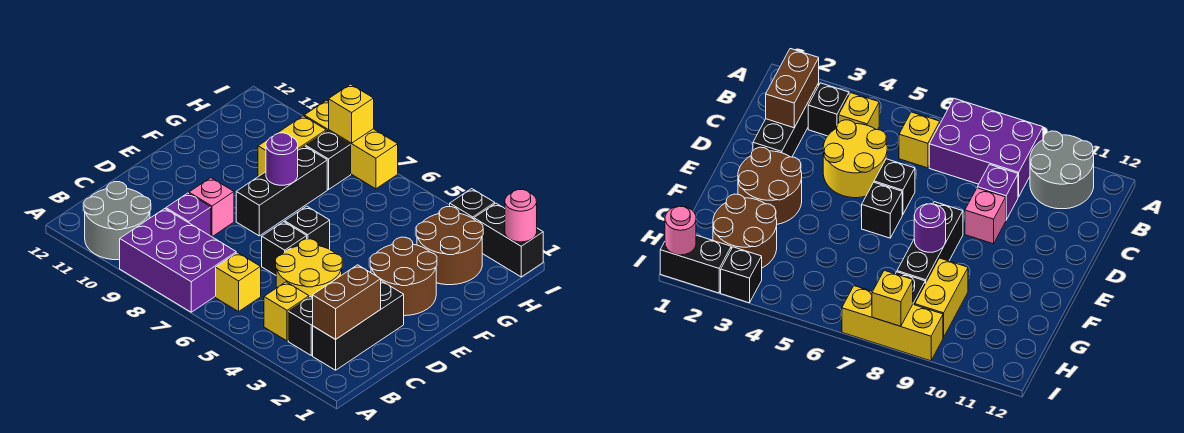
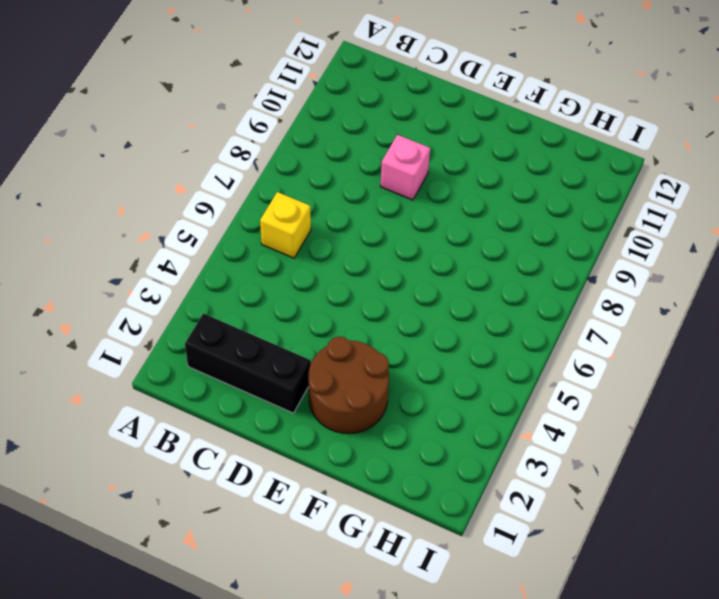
none -> purple brick A7:B9 level 1
none -> grey round brick A10:B11 level 1
none -> black brick B3 level 1

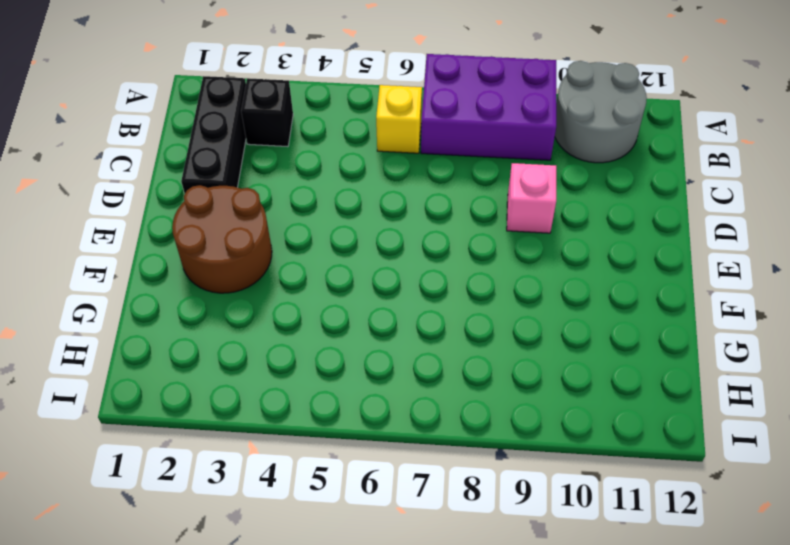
none -> yellow brick B4 level 1
none -> yellow round brick C4:D5 level 1
none -> purple brick C9 level 1

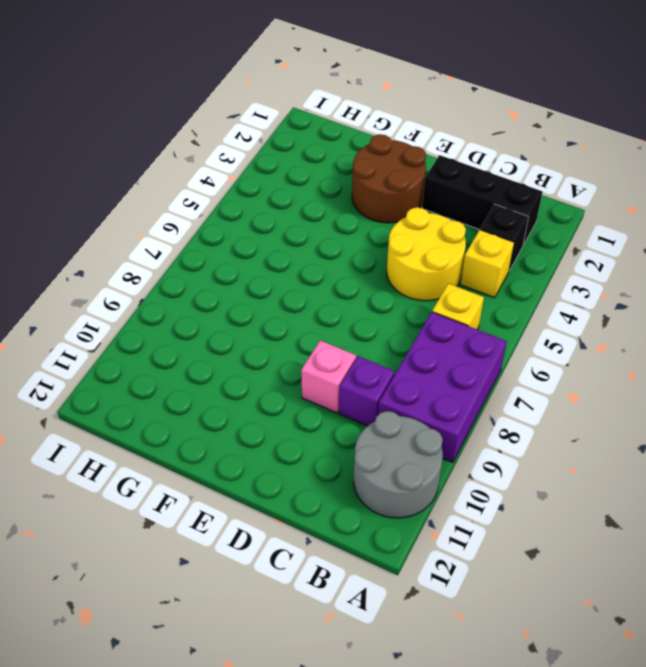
none -> black brick D6 level 1
none -> black brick E6 level 1
none -> black brick E8:G8 level 1

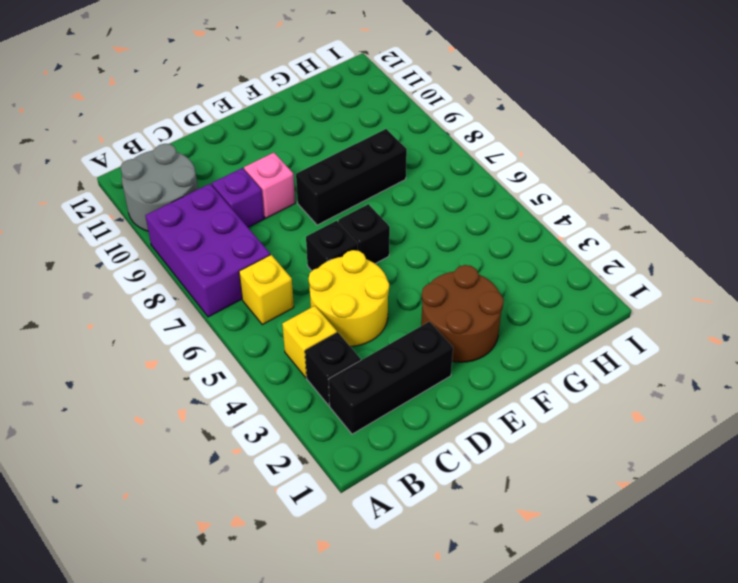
none -> brown round brick G2:H3 level 1
none -> yellow brick G9:H9 level 1
none -> black brick H8 level 1

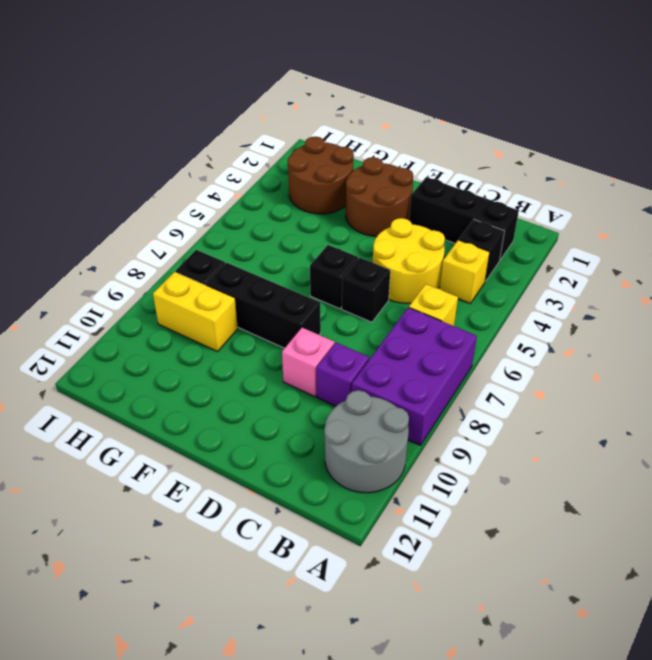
none -> black brick I1:I2 level 1
none -> black brick I3 level 1
none -> yellow brick I7:I9 level 1

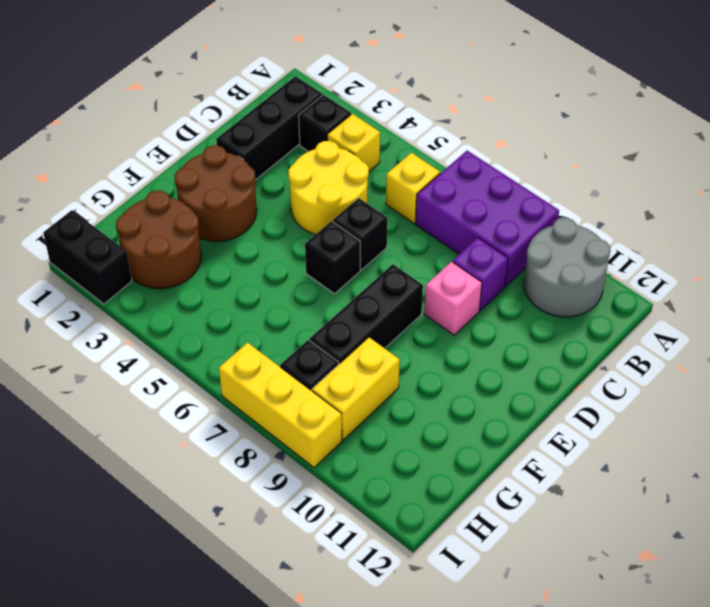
none -> black brick I3 level 1
none -> brown brick B2:C2 level 2
none -> purple round brick F8 level 2

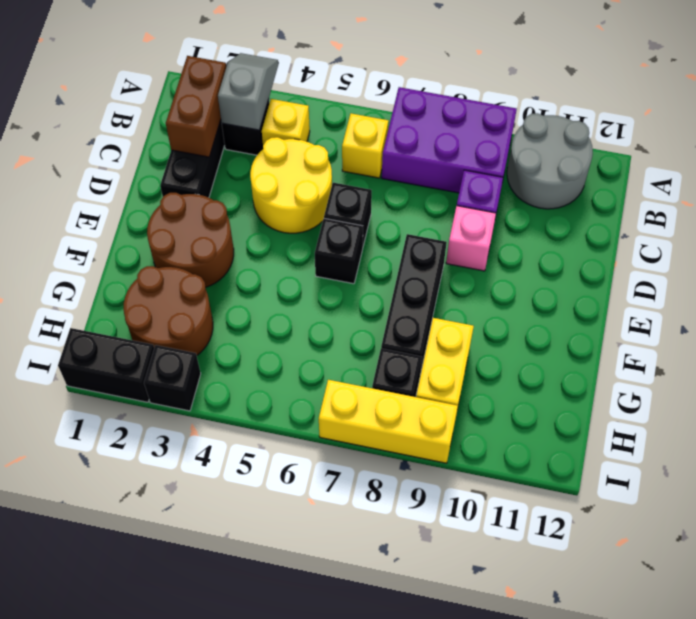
grey slope A3:B3 level 2 top B -> none
none -> purple round brick F8 level 2
none -> pink round brick I1 level 2
none -> yellow brick I8 level 2

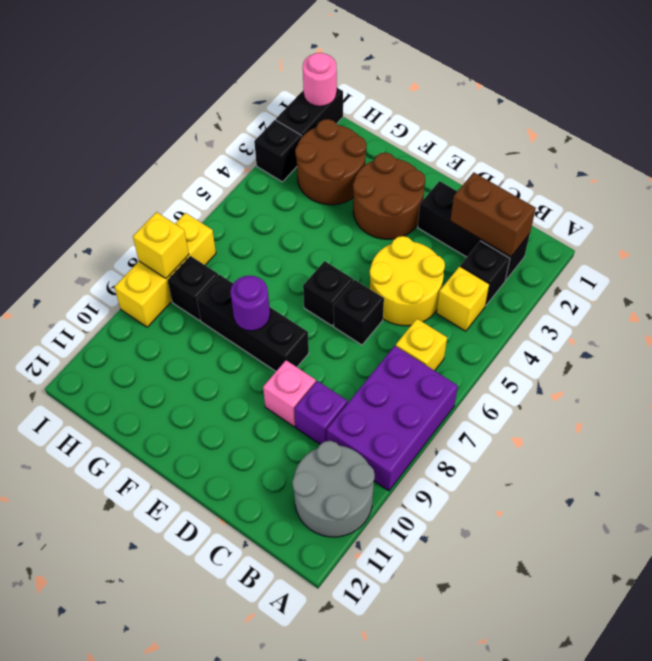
none -> yellow brick G9:H9 level 1

